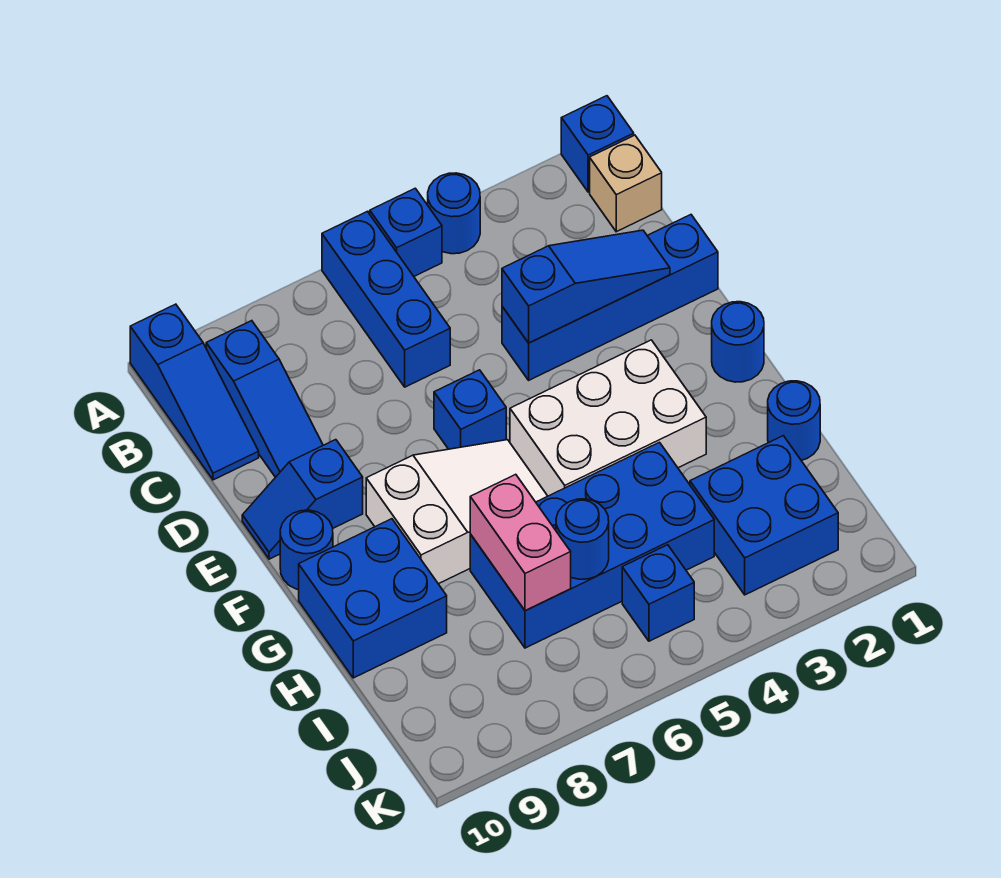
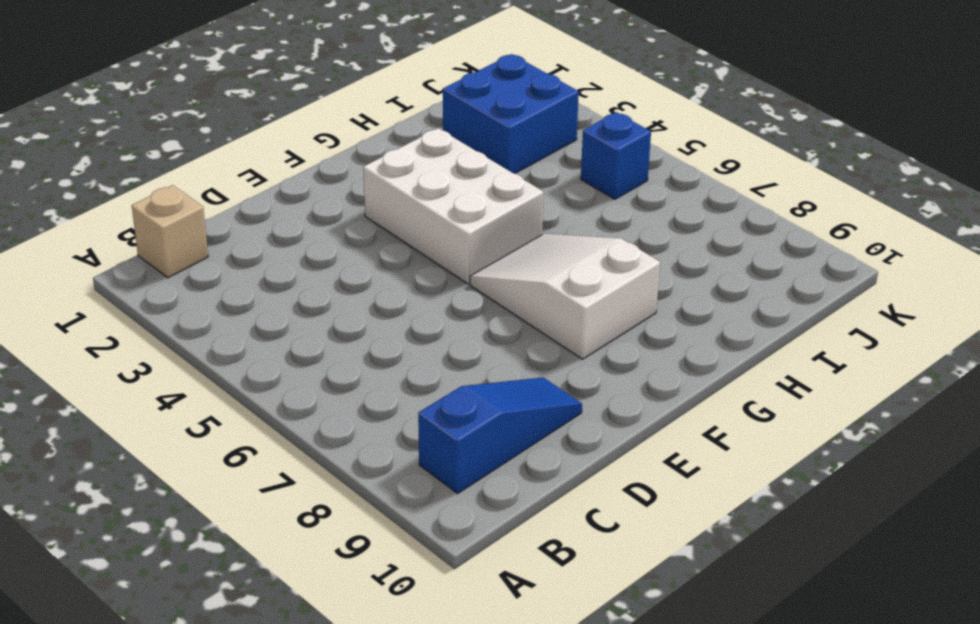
none -> blue brick A1 level 1
none -> blue round brick A4 level 1
none -> blue brick A5 level 1

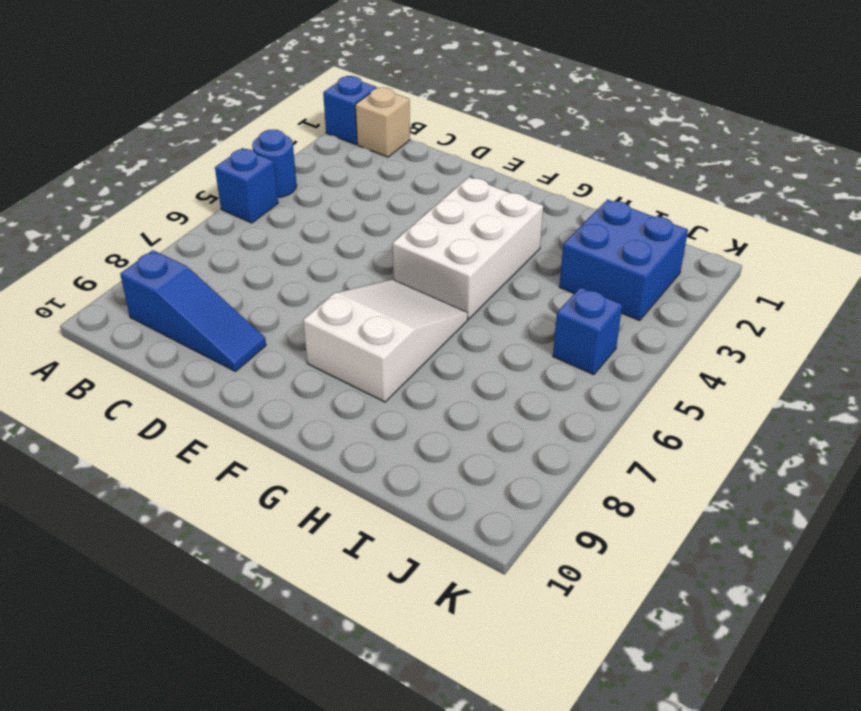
none -> blue brick A6:C6 level 1
none -> blue slope A10:C10 level 1 top A
none -> blue brick D1:D4 level 1

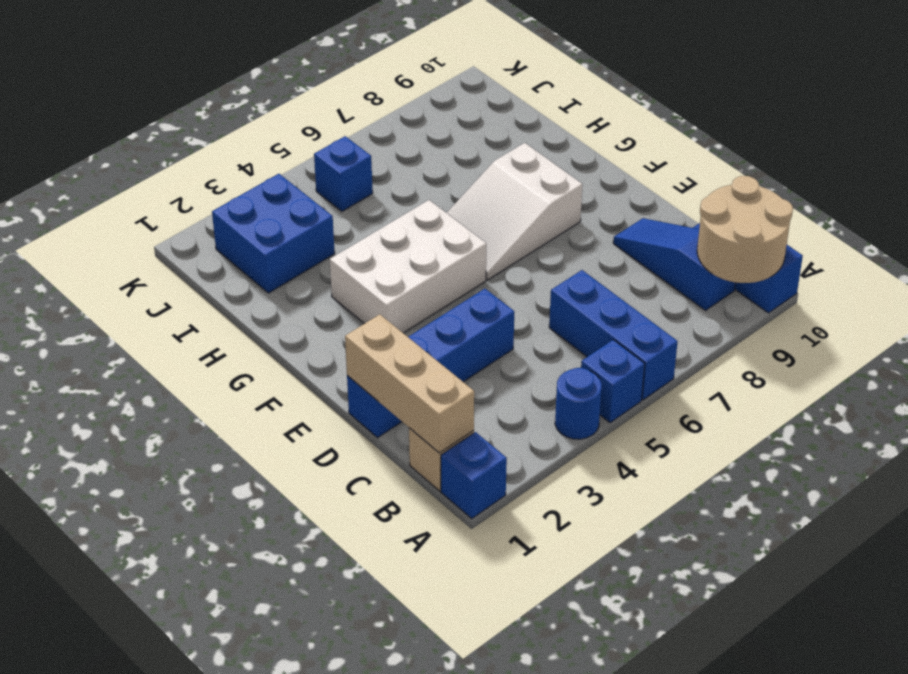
tan round brick A9:B10 level 2 -> none
tan brick B1:D1 level 2 -> none
none -> blue brick E6 level 1
none -> blue slope E9:E10 level 1 top 9
none -> blue round brick F1 level 1

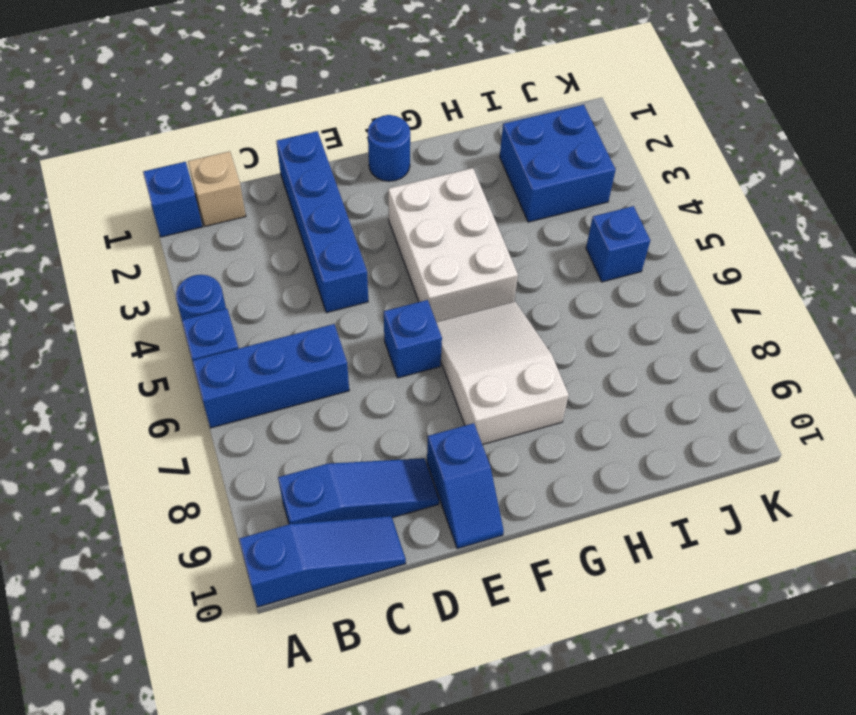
none -> blue round brick F10 level 1
none -> blue brick G9:H10 level 1
none -> blue round brick H1 level 1

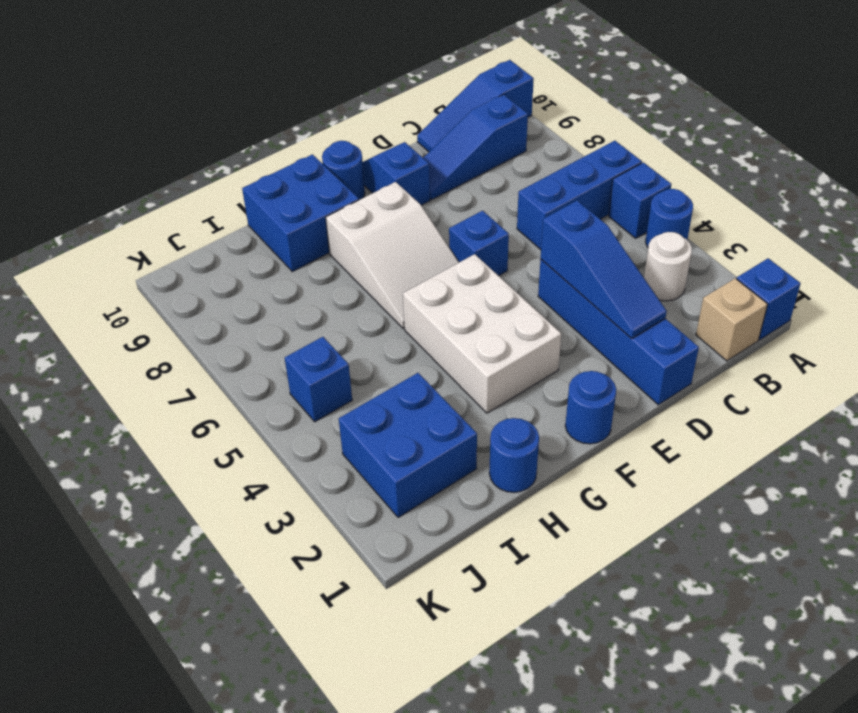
white round brick B3 level 1 -> none
none -> blue brick H4:I7 level 1
none -> pink brick H7:I7 level 2
none -> blue round brick I6 level 2

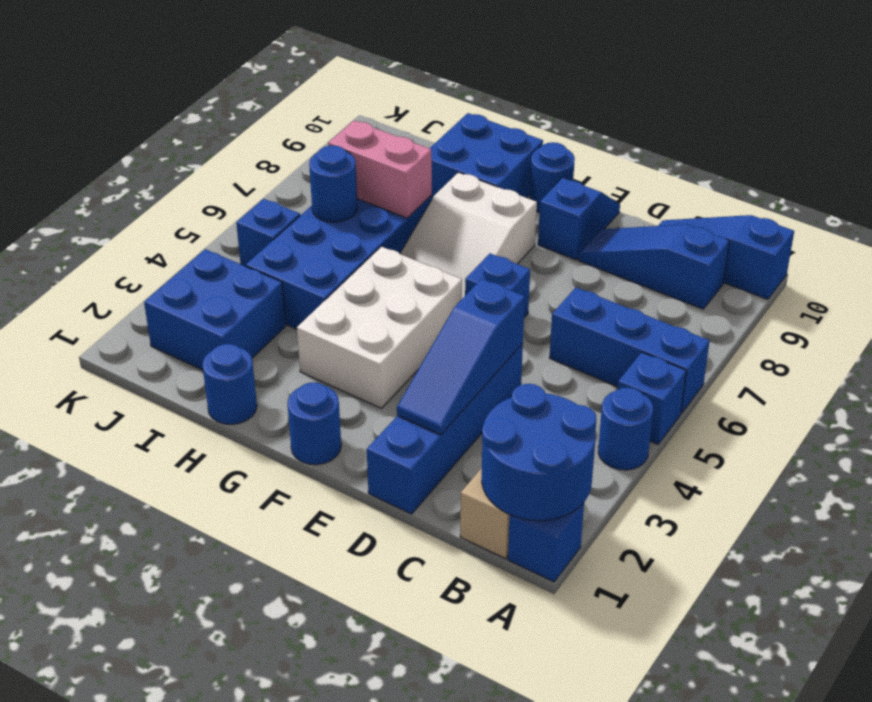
blue round brick A1:B2 level 2 -> none

